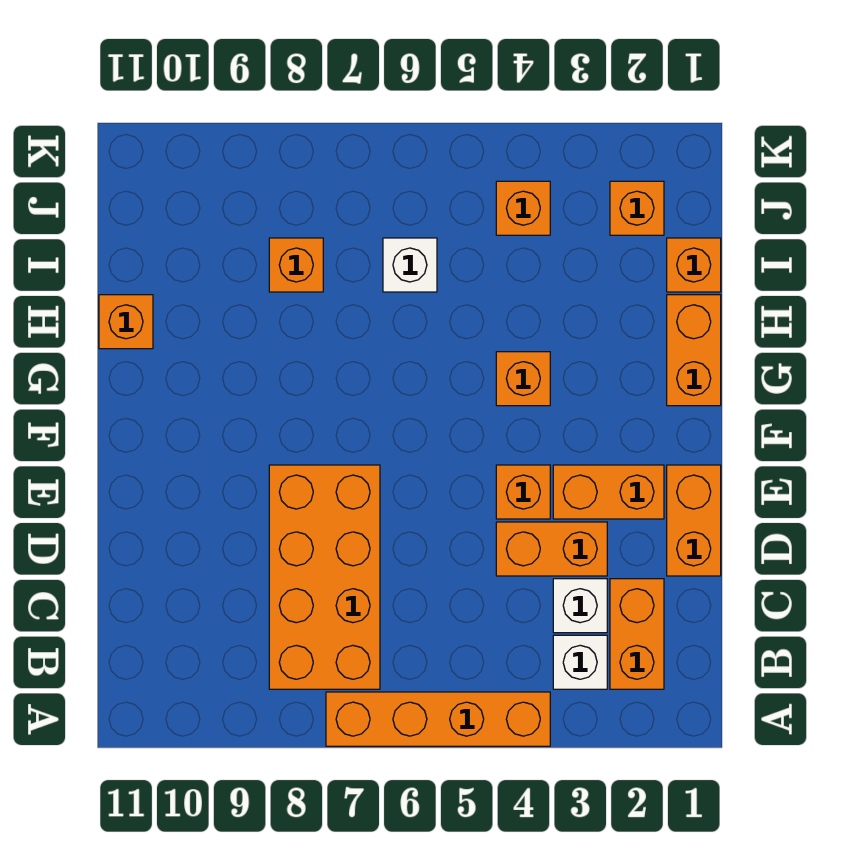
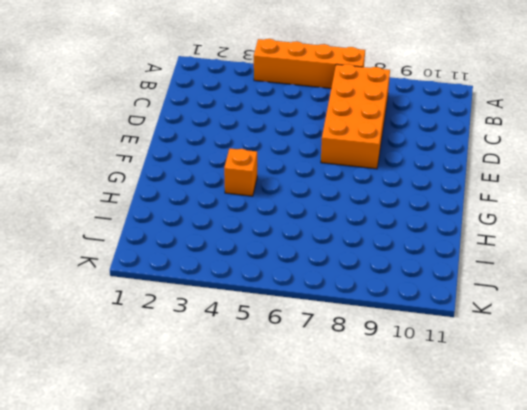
none -> orange brick B2:C2 level 1
none -> white brick B3 level 1
none -> white brick C3 level 1

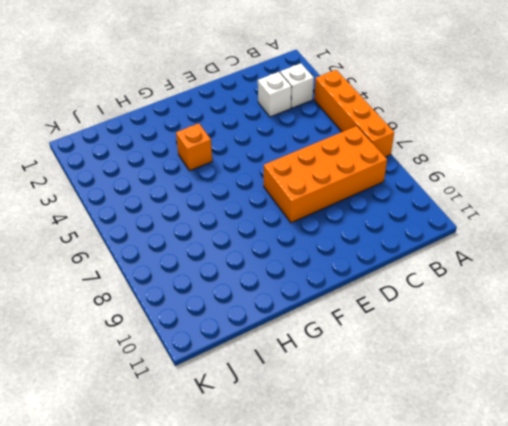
none -> orange brick B2:C2 level 1
none -> orange brick D1:E1 level 1
none -> orange brick D3:D4 level 1

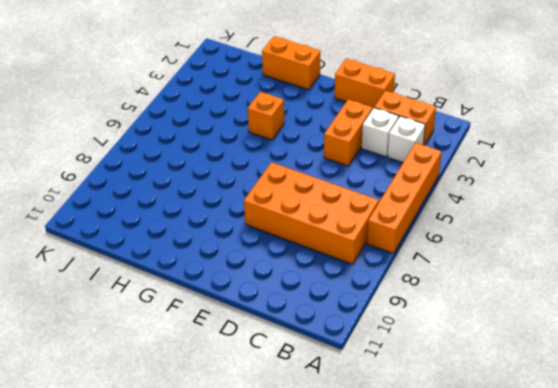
none -> orange brick E2:E3 level 1
none -> orange brick E4 level 1
none -> orange brick H11 level 1

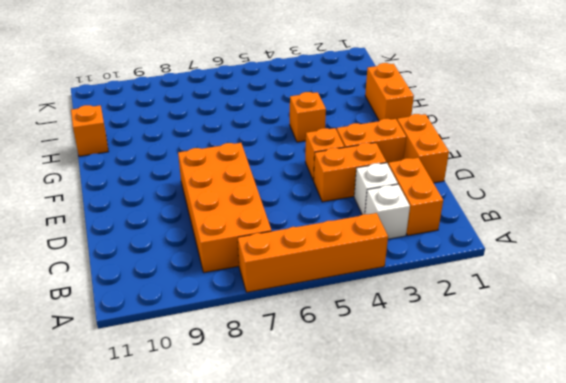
none -> orange brick I1 level 1
none -> white brick I6 level 1
none -> orange brick I8 level 1

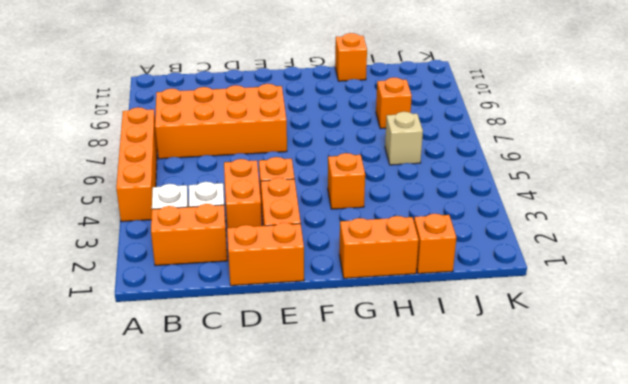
tan brick I6 level 1 -> white brick I6 level 1
none -> orange brick J2 level 1
none -> orange brick J4 level 1

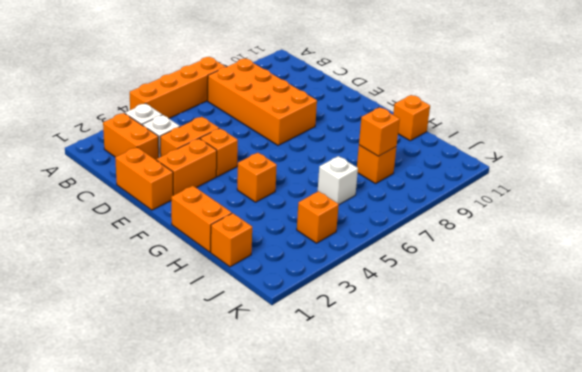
orange brick I8 level 2 -> orange brick J2 level 1

